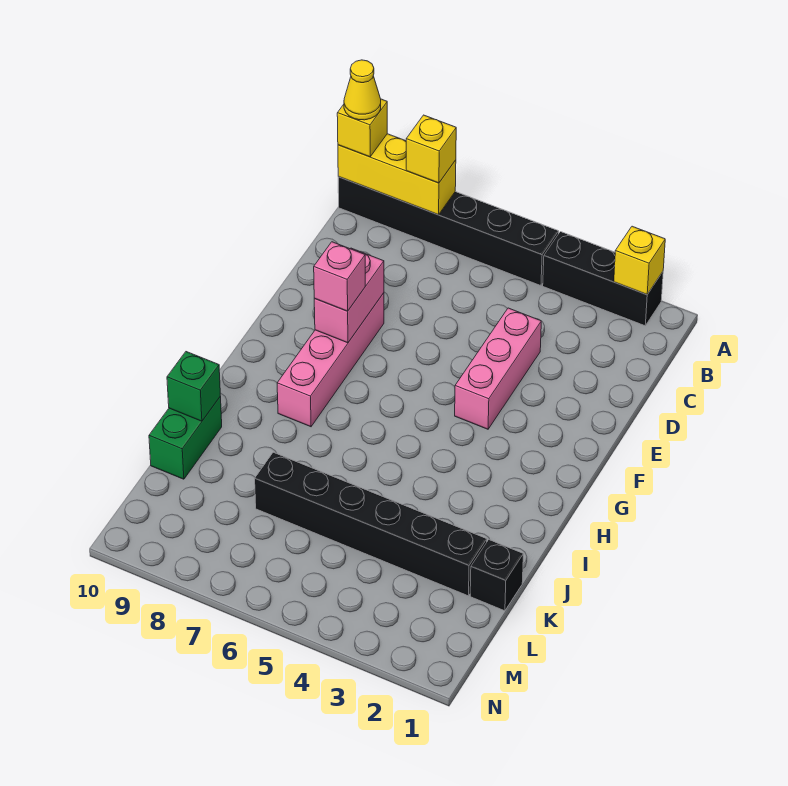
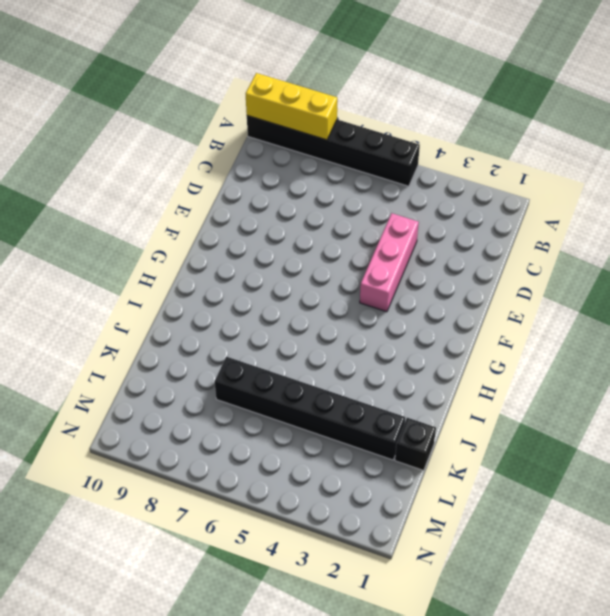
none -> black brick A2:A4 level 1
none -> pink brick E8:H8 level 1
none -> green brick J10:K10 level 1

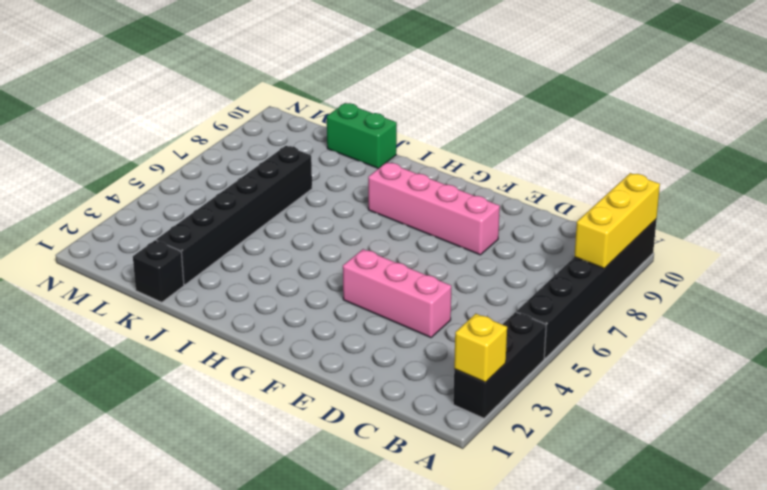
none -> pink brick E8:F8 level 2
none -> green brick J10 level 2
none -> yellow brick A8 level 3

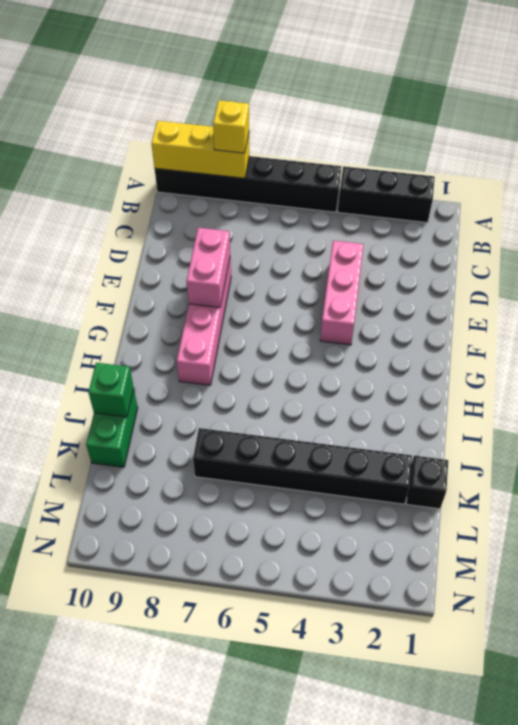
none -> yellow brick A2 level 2
none -> yellow brick A10 level 3
none -> pink brick F8 level 3

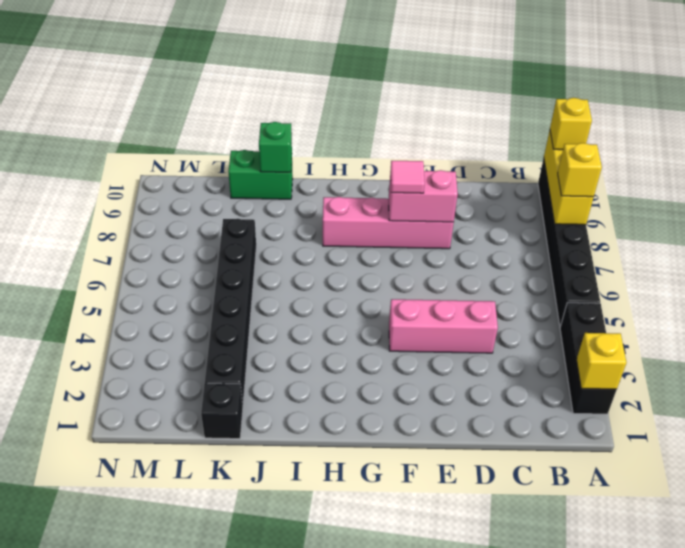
pink tile F8 level 3 -> pink brick F8 level 3
none -> yellow cone A10 level 4

